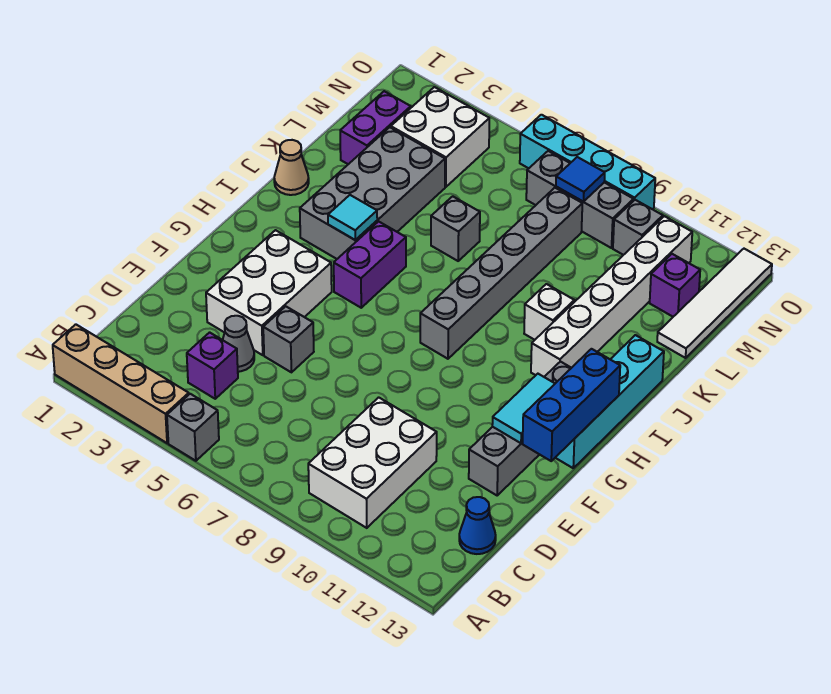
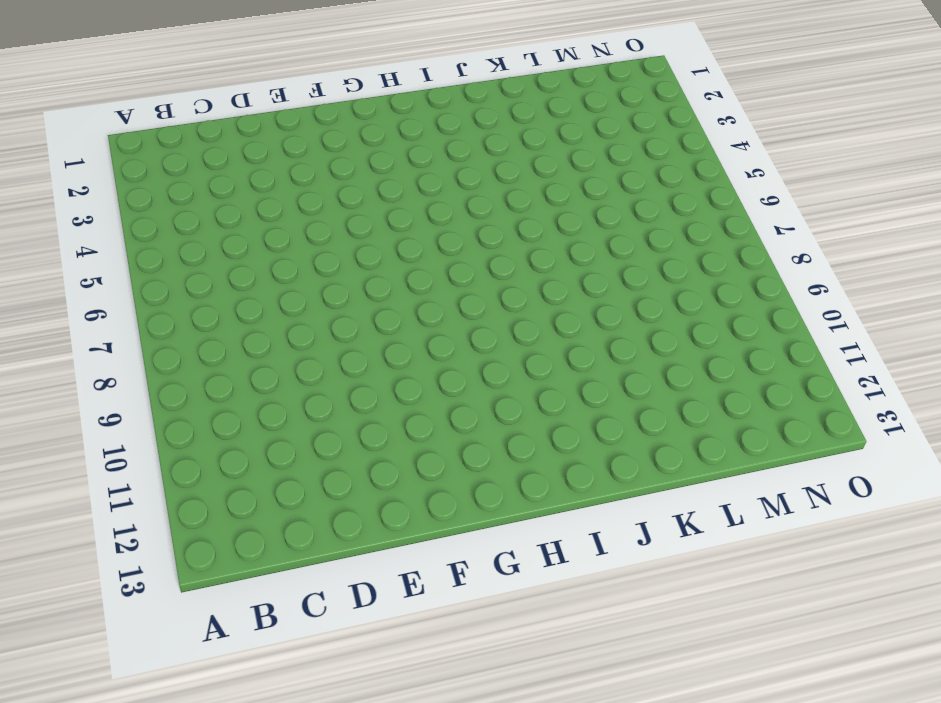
none -> tan brick A1:A4 level 1
none -> grey brick A5 level 1
none -> white brick B9:D10 level 1

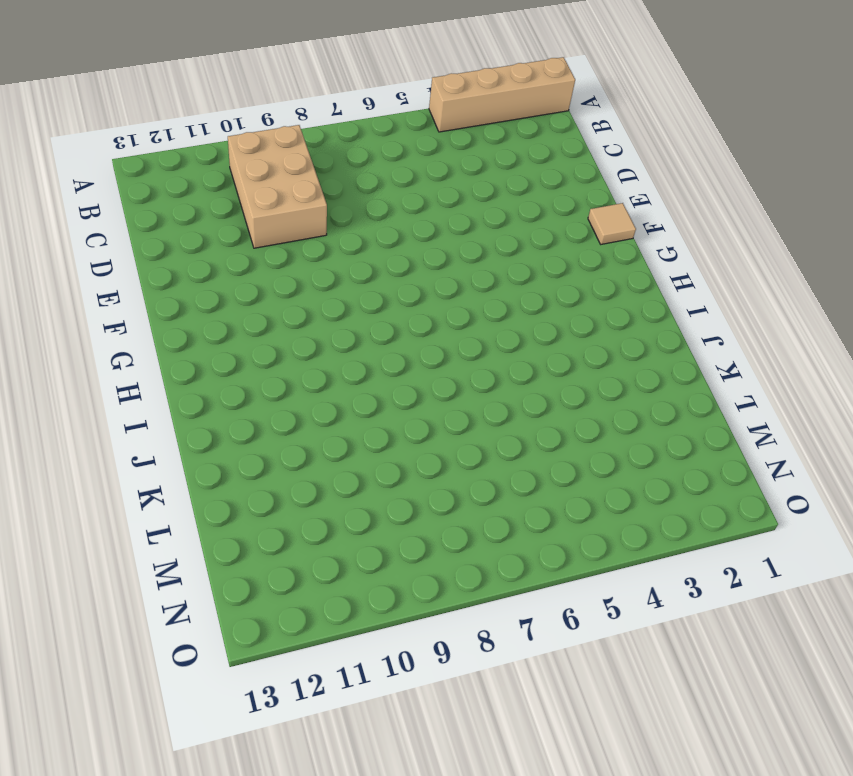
tan brick B9:D10 level 1 -> white brick B9:D10 level 1
tan tile F1 level 1 -> none
none -> grey brick A5 level 1
none -> purple brick C4 level 1
none -> blue cone C13 level 1

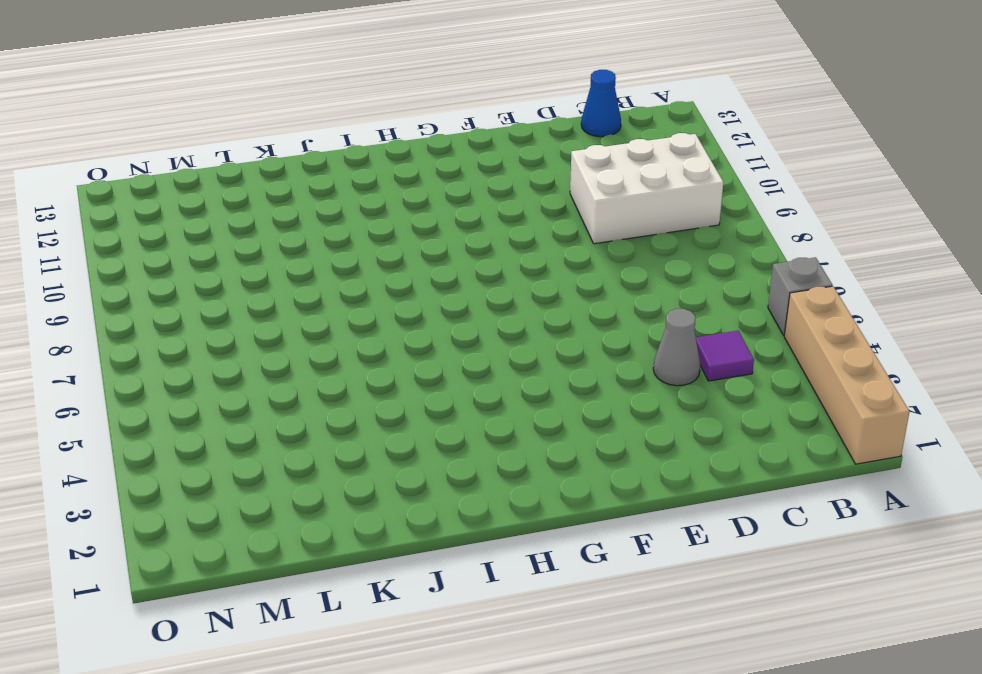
purple tile C4 level 1 -> purple brick C4 level 1
none -> white brick E3:G4 level 1
none -> grey brick E5 level 1
none -> grey brick E12:H12 level 1

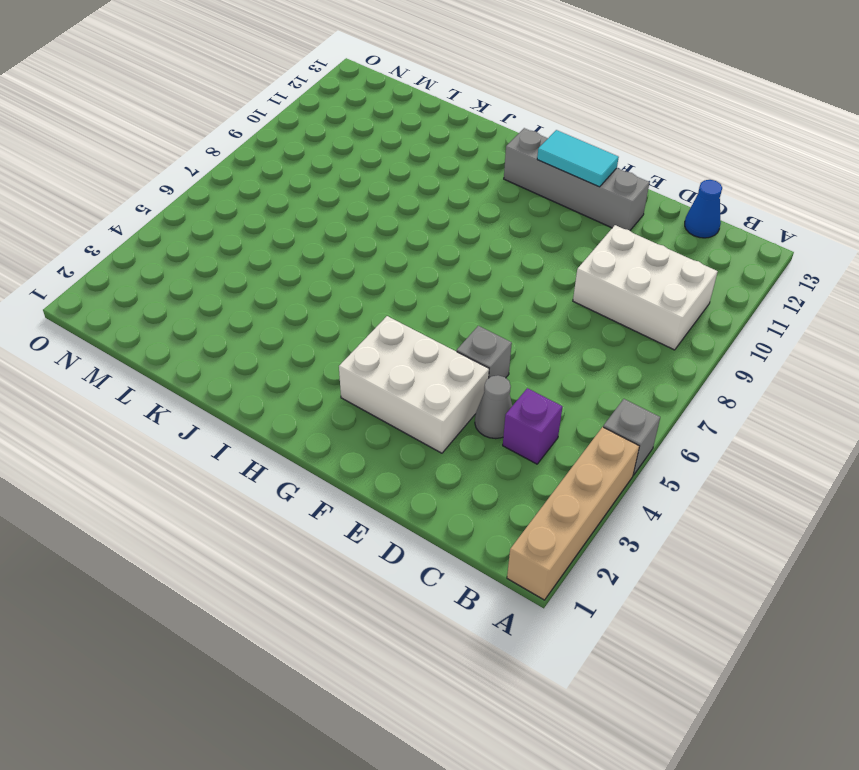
none -> cyan brick G13:J13 level 1
none -> purple brick H5:I5 level 1
none -> grey brick H8:M8 level 1

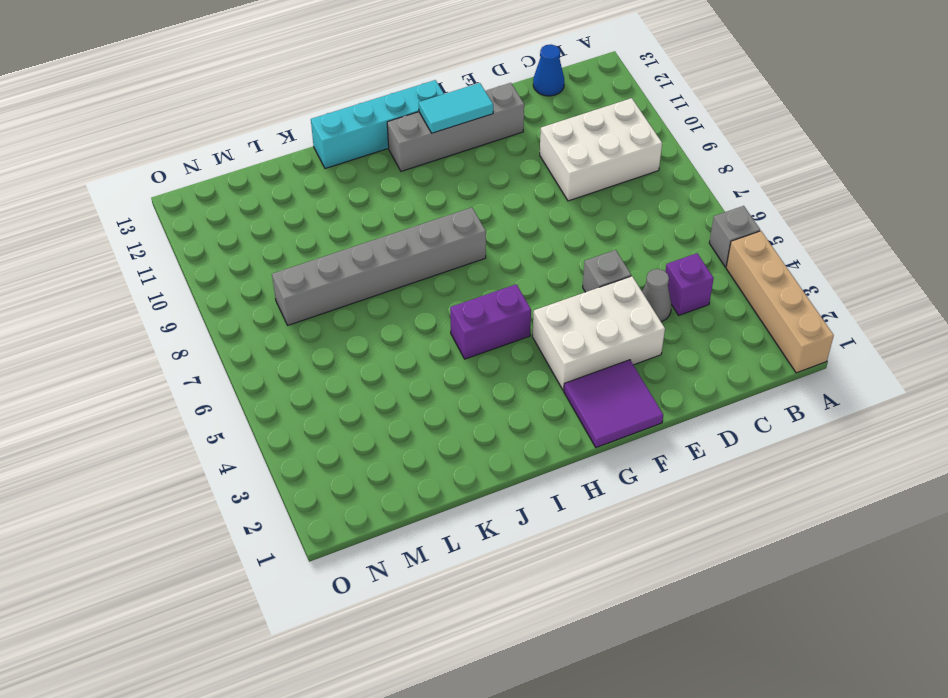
purple tile F1:G2 level 1 -> none
none -> grey brick I3:L4 level 1
none -> white brick I11:N11 level 1
none -> tan cone J1 level 1

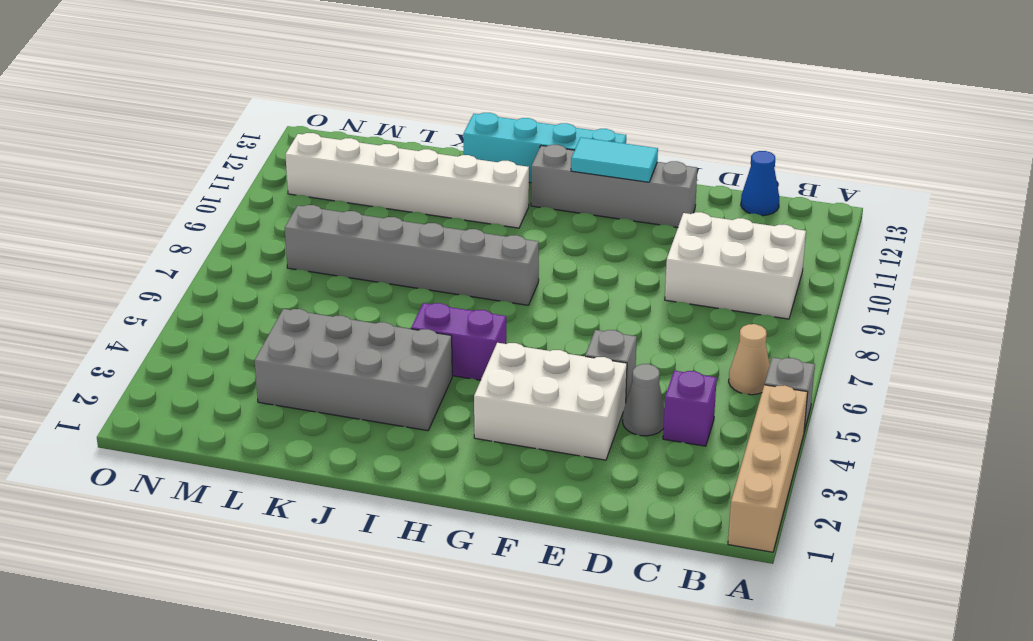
tan cone B6 level 1 -> tan cone J1 level 1
none -> white brick J10 level 1
none -> grey brick K6 level 1
none -> purple brick L2:M2 level 1

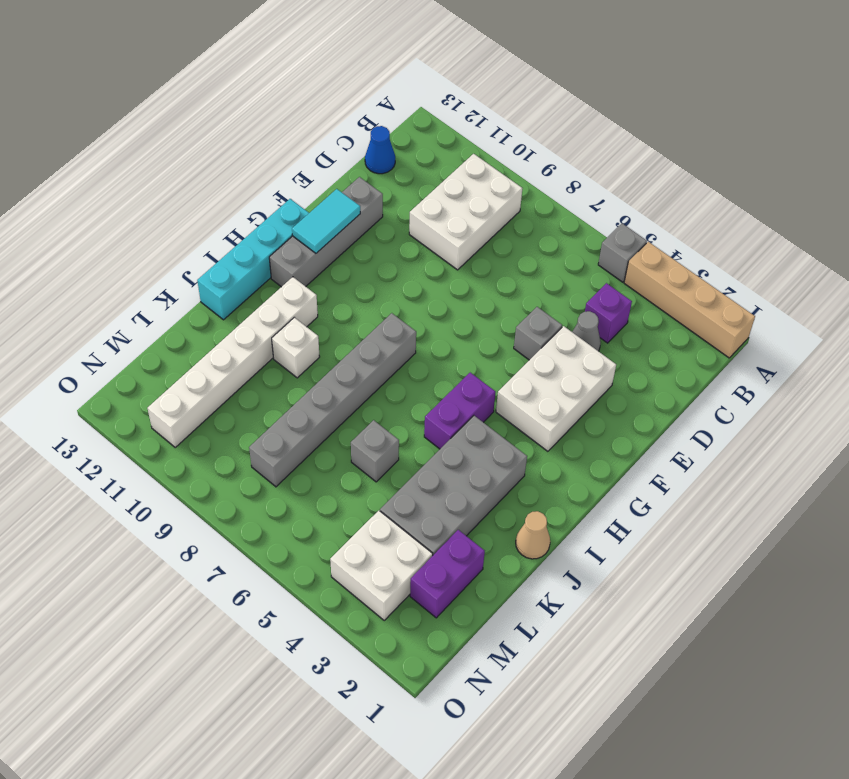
none -> white tile L13:O13 level 1
none -> purple brick M12 level 1
none -> grey brick N7:N9 level 1

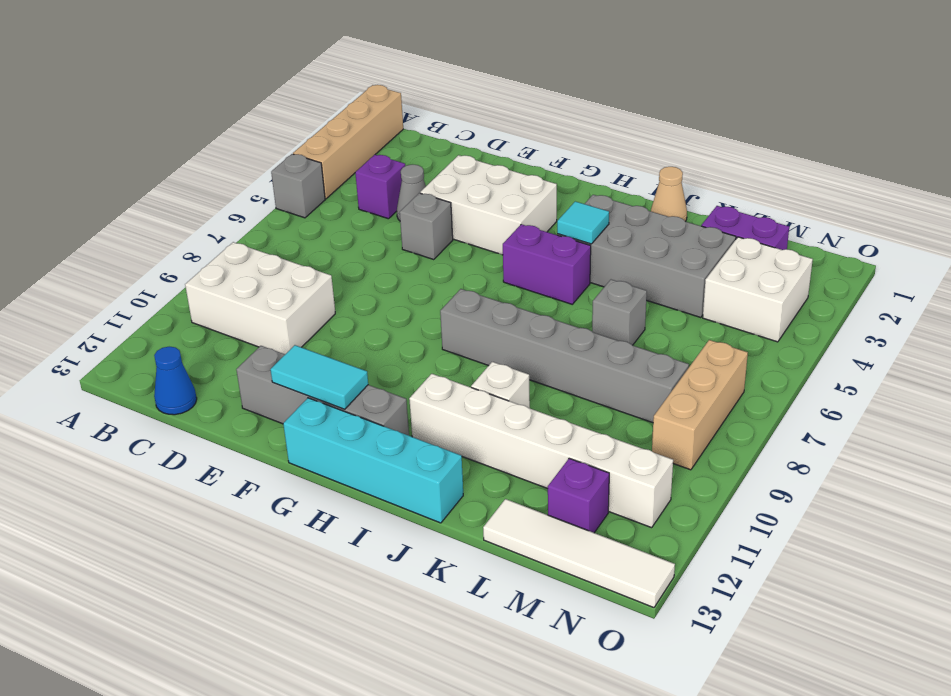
tan brick N7:N9 level 1 -> grey brick N7:N9 level 1
none -> grey brick N10 level 1
none -> cyan brick O6:O9 level 1
none -> blue brick F13:H13 level 2

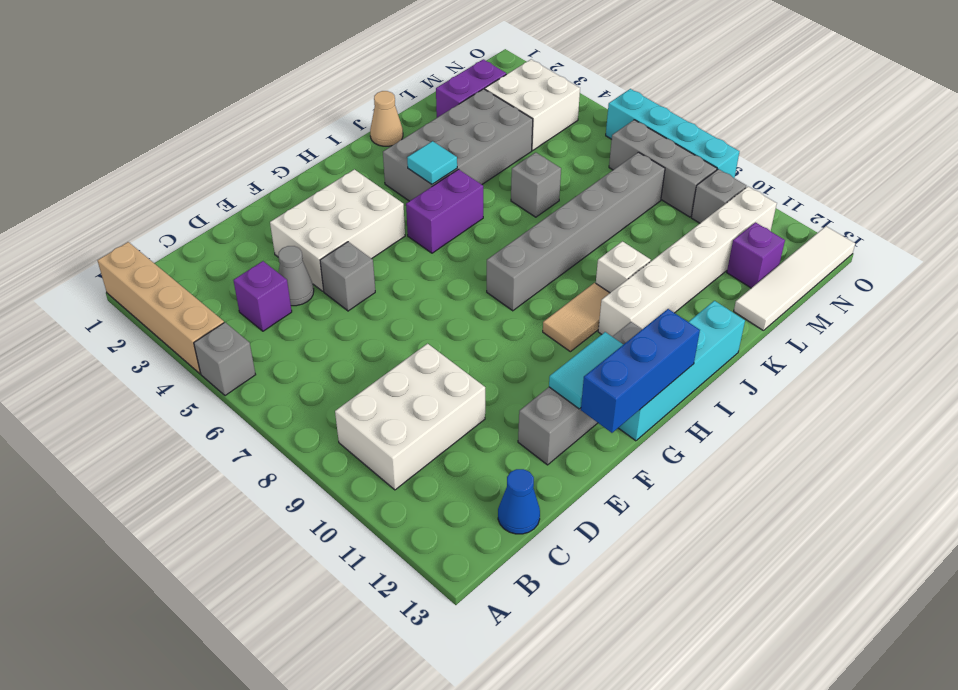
tan tile H10:I10 level 1 -> none
none -> blue tile N8 level 2

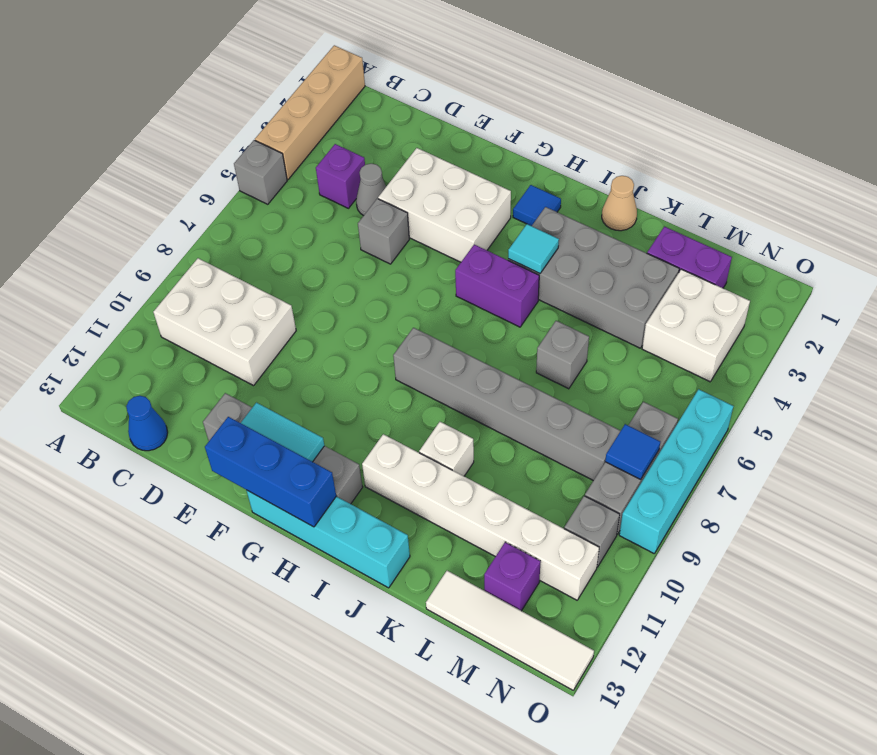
blue tile H2 level 1 -> none

